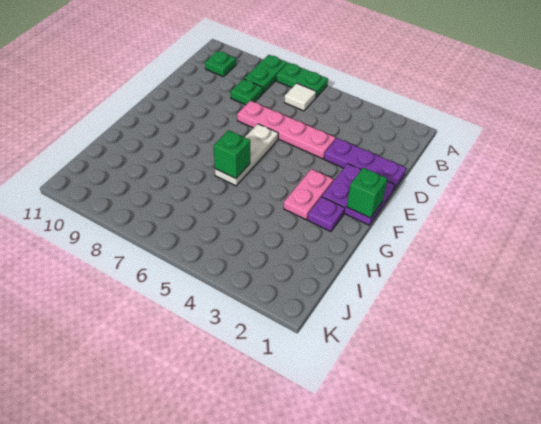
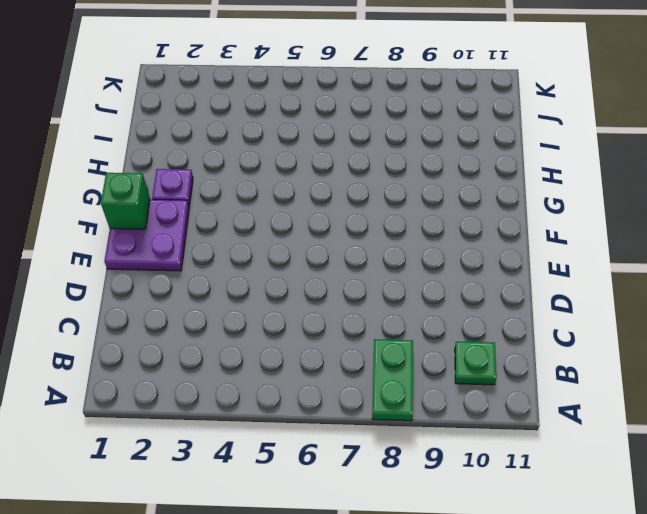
none -> green plate A6:A7 level 1
none -> white tile B6 level 1
none -> green plate C8 level 1

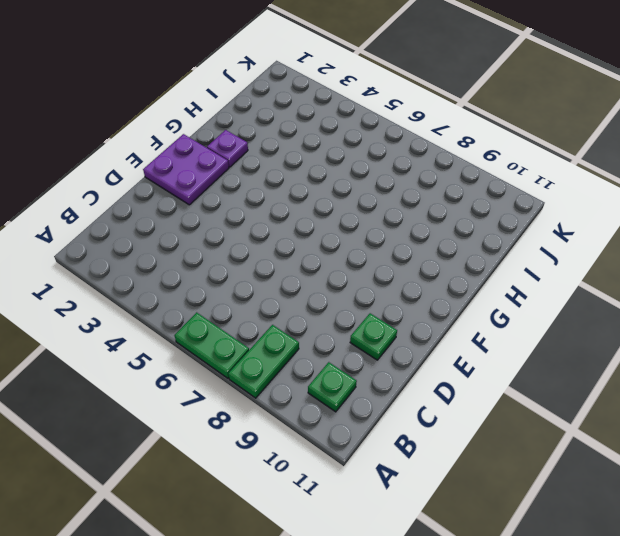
green plate D10 level 1 -> green plate C8 level 1
none -> white tile B6 level 1
none -> purple plate D1:D3 level 1
none -> pink plate D4:D7 level 1

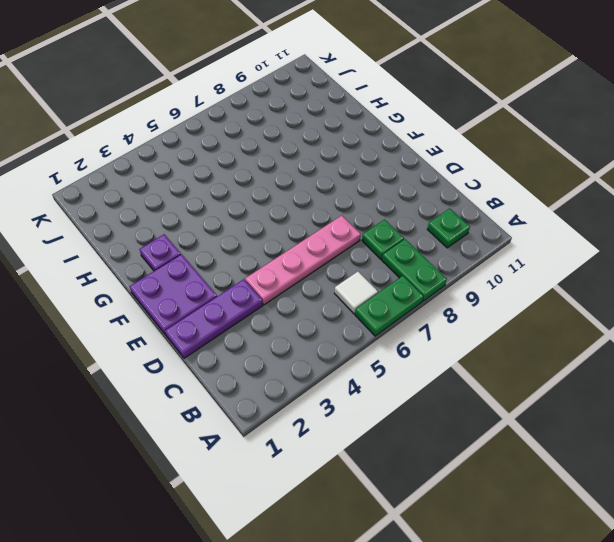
none -> white plate E6:G6 level 1
none -> pink plate F3:G3 level 1
none -> green brick F1 level 2

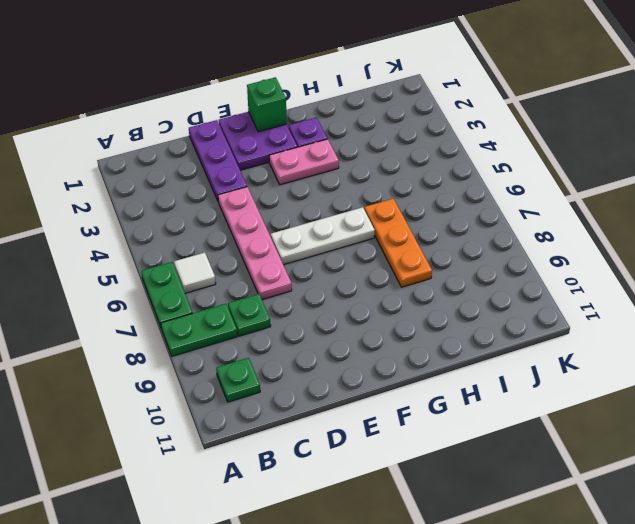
orange plate H6:H8 level 1 -> none
none -> green brick G6 level 2

